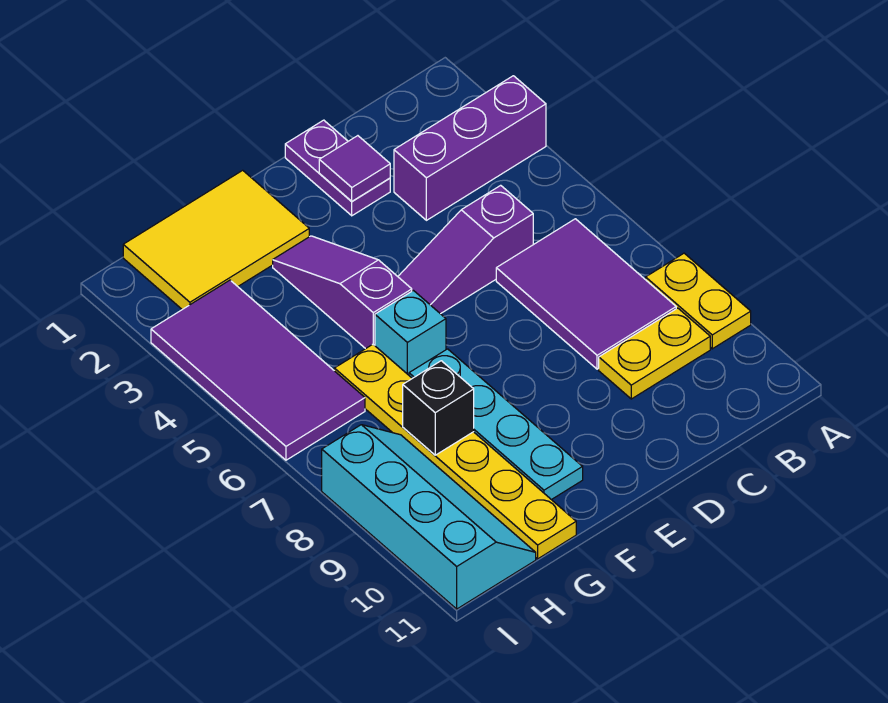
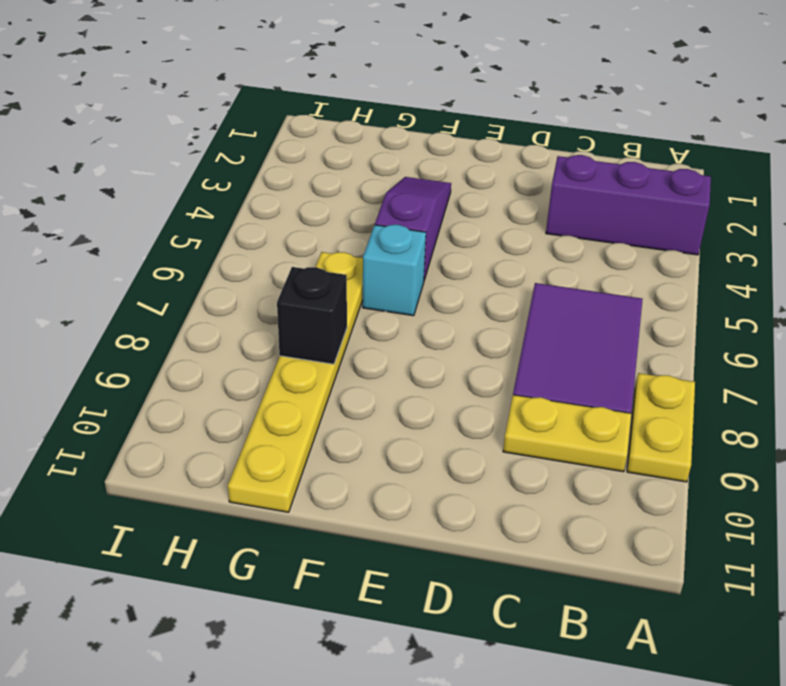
none -> purple slope C5:E5 level 1 top C
none -> purple plate D1:D2 level 1
none -> yellow tile F1:H2 level 1

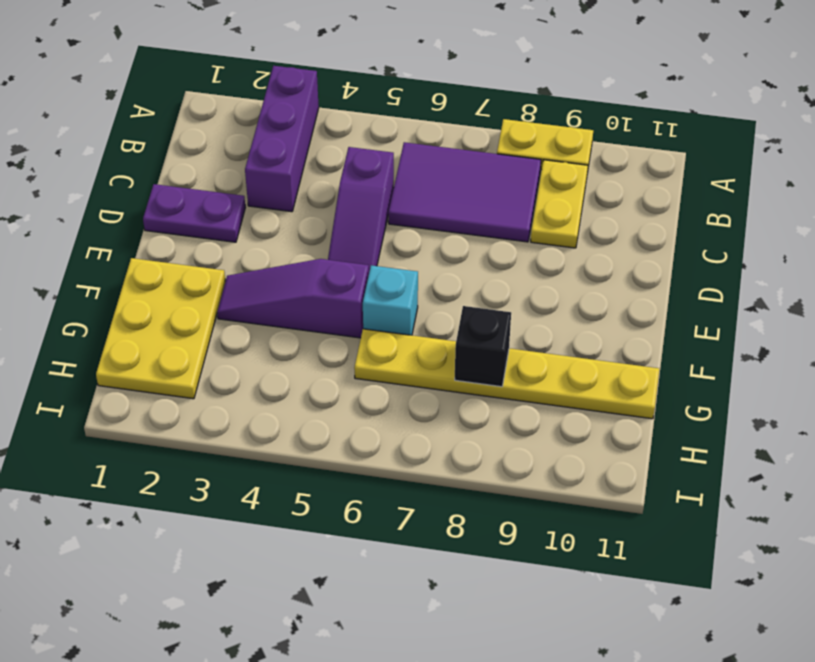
yellow plate F1:H2 level 1 -> yellow tile F1:H2 level 1
none -> cyan plate F7:F10 level 1
none -> purple tile H3:I6 level 1
none -> cyan slope H8:I11 level 1 top I

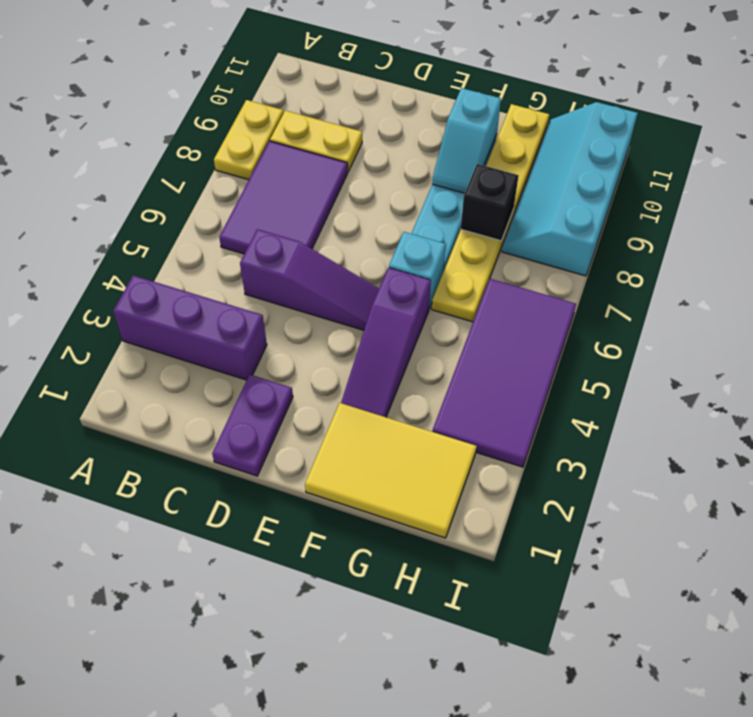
cyan slope F9:F10 level 2 top 10 -> none
none -> purple tile D2 level 2

